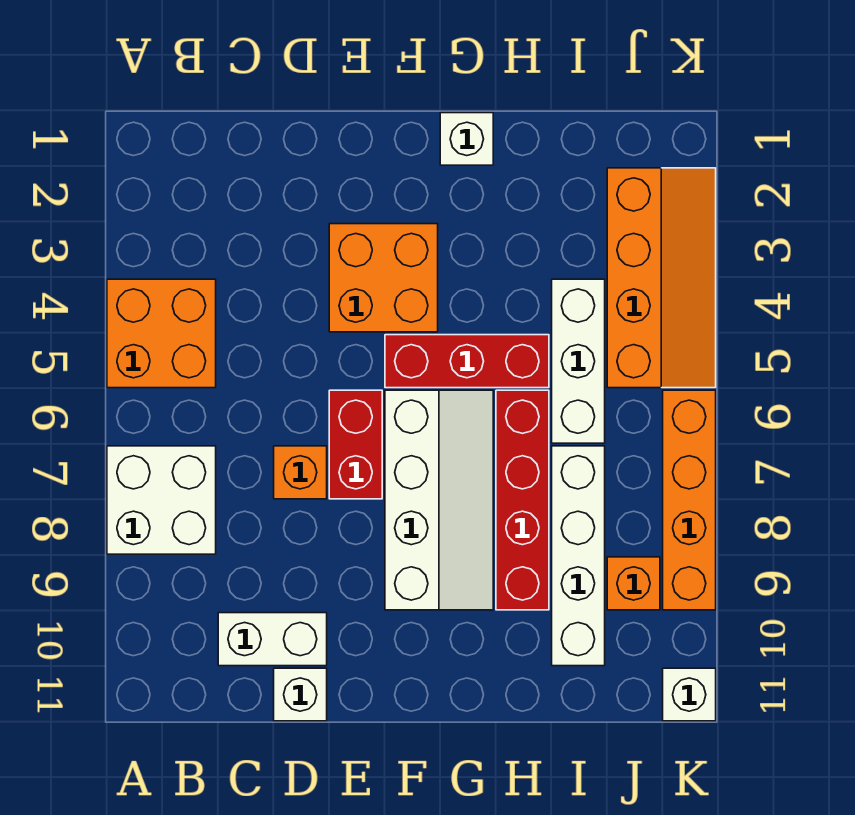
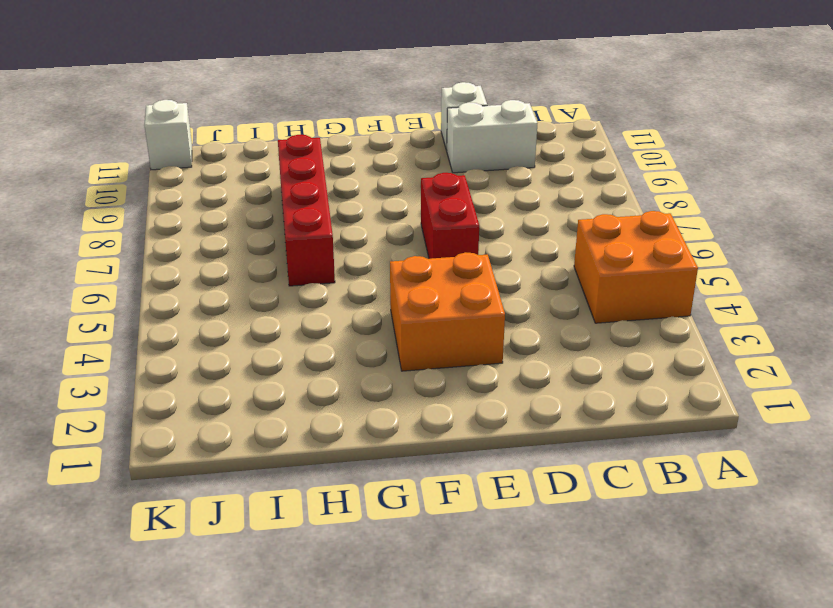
none -> white brick A7:B8 level 1
none -> orange brick D7 level 1
none -> red brick F5:H5 level 1

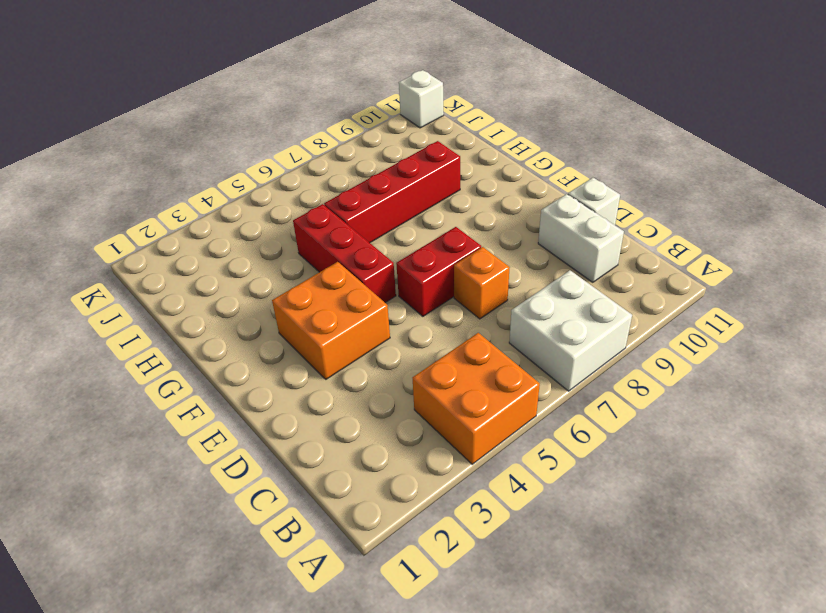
none -> white slope F6:G9 level 1 top F
none -> white brick G1 level 1
none -> white brick I4:I6 level 1

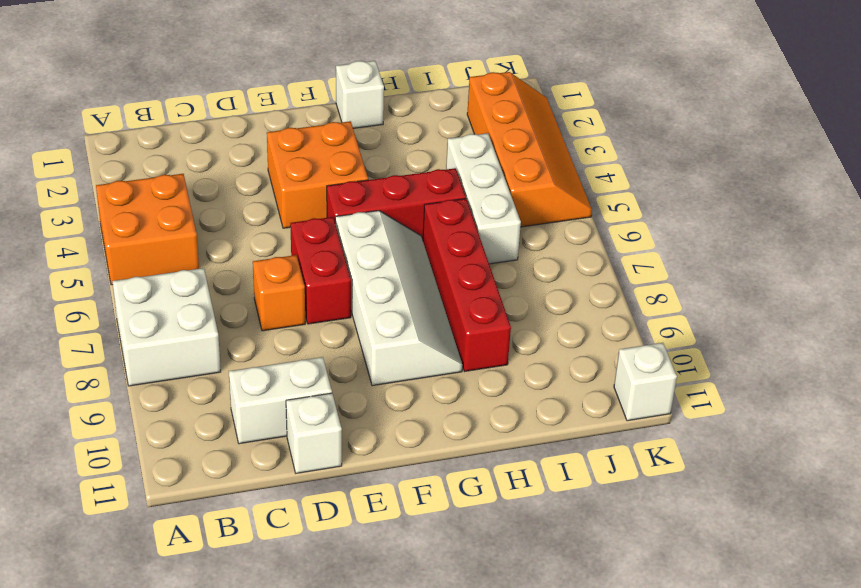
none -> white brick I7:I10 level 1
none -> orange brick J9 level 1
none -> orange brick K6:K9 level 1

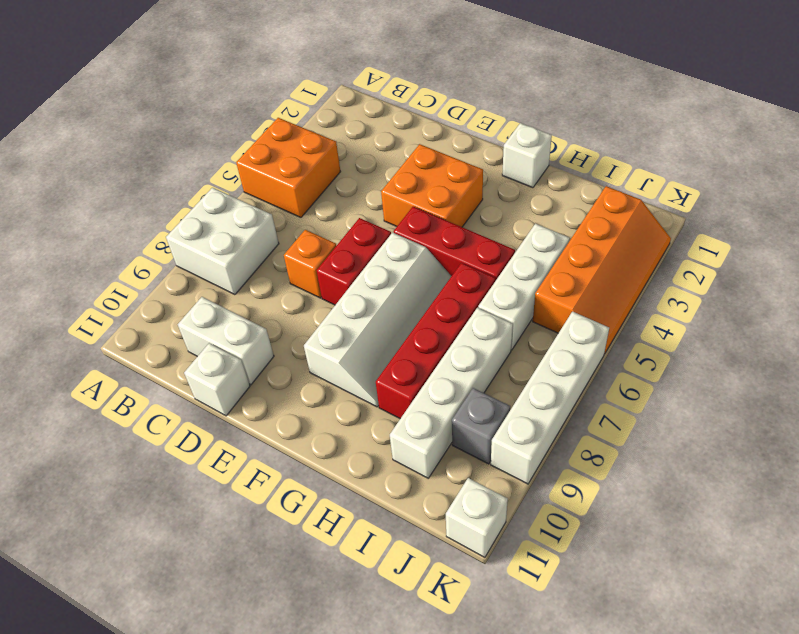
grey brick J9 level 1 -> orange brick J9 level 1
white brick K6:K9 level 1 -> orange brick K6:K9 level 1

